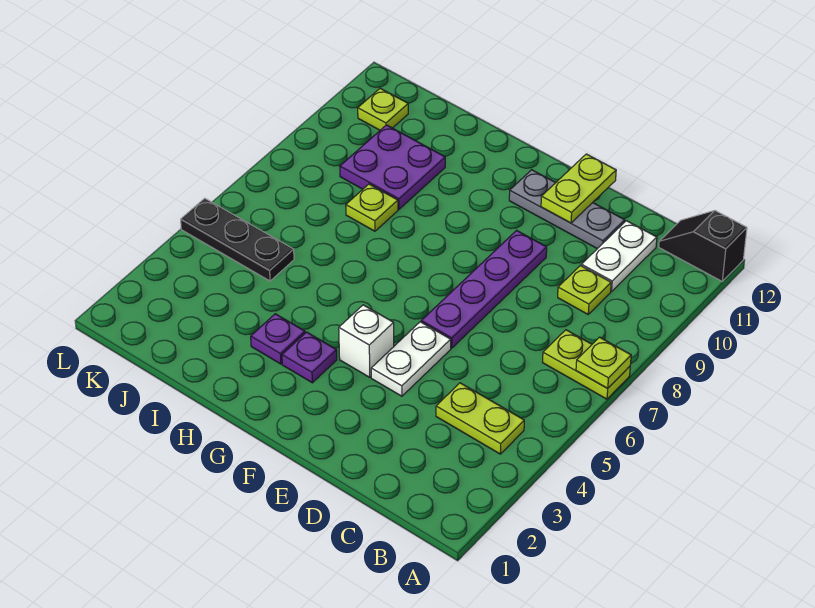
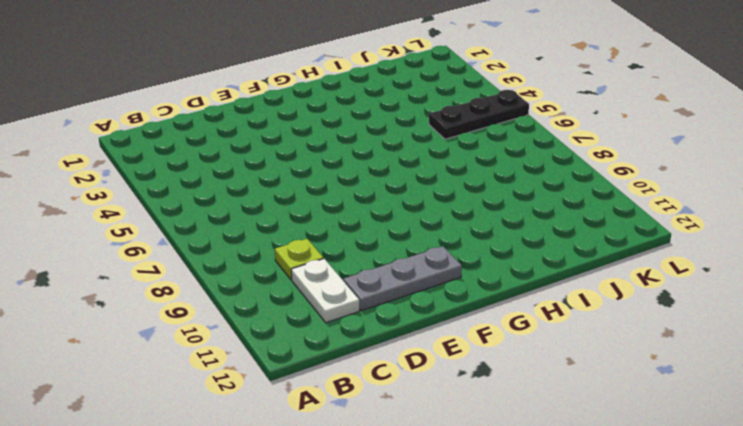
none -> lime plate A7:B7 level 1
none -> black slope A12:B12 level 1 top A
none -> lime plate B4:C4 level 1

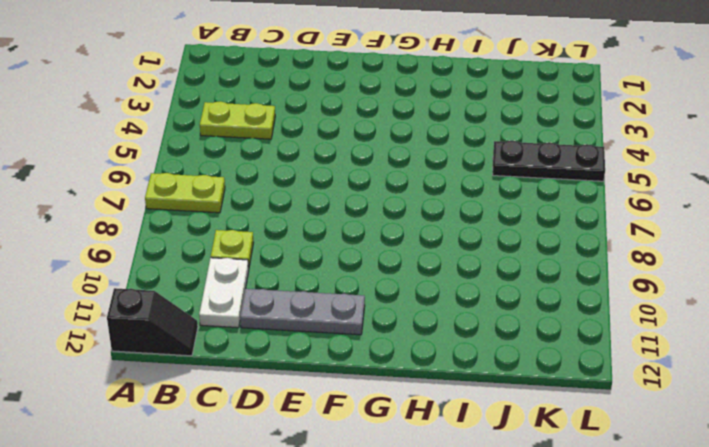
none -> white plate E4:E5 level 1
none -> purple plate E6:E9 level 1
none -> white brick F4 level 1

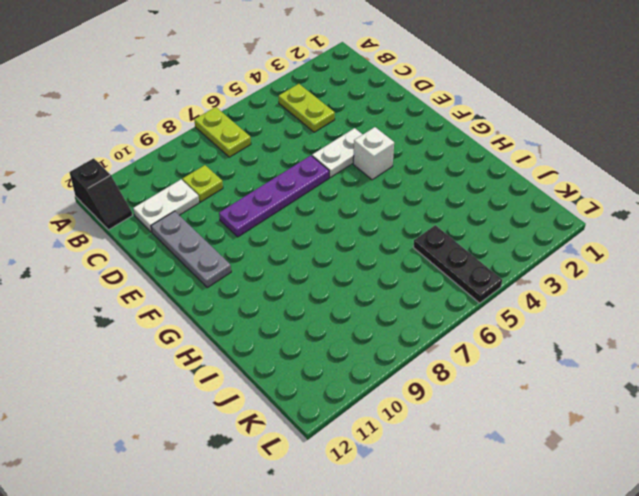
none -> purple plate G3 level 1
none -> purple plate H3 level 1
none -> lime plate I8 level 1

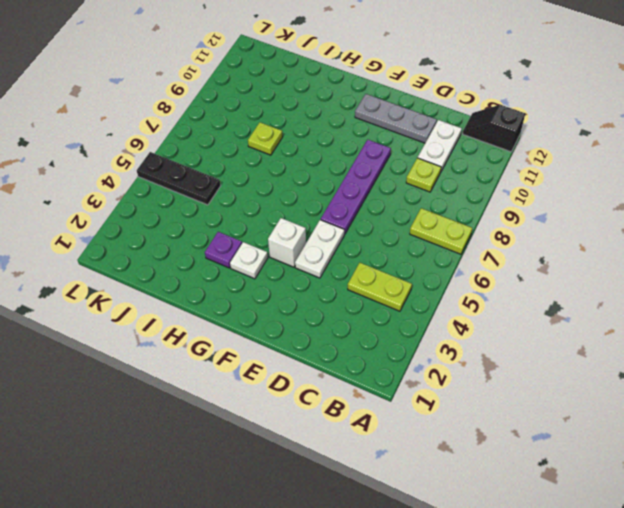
white plate G3 level 1 -> purple plate G3 level 1
none -> purple plate I9:J10 level 1
none -> lime plate K11 level 1
none -> lime plate A7 level 2

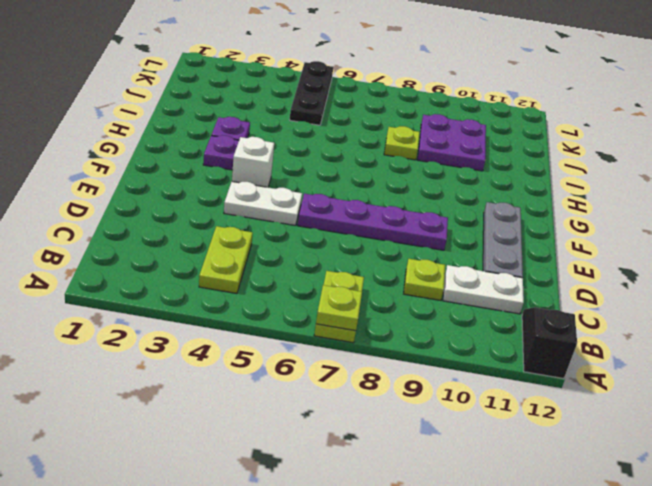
none -> lime plate K11 level 1
none -> lime plate E11:E12 level 2

